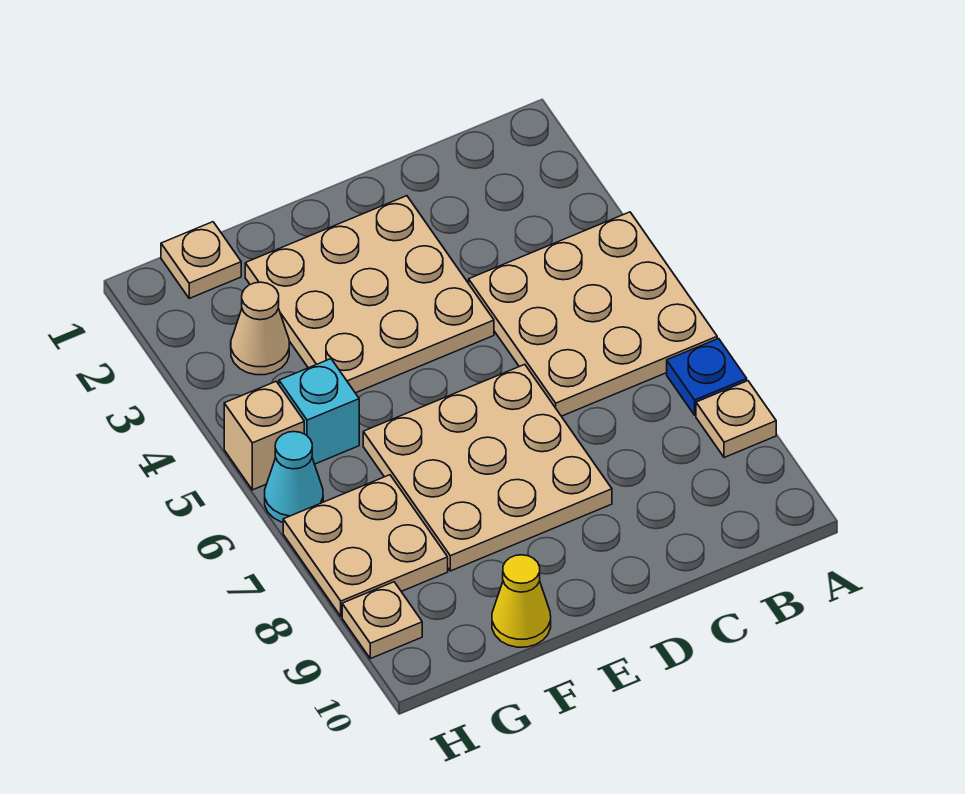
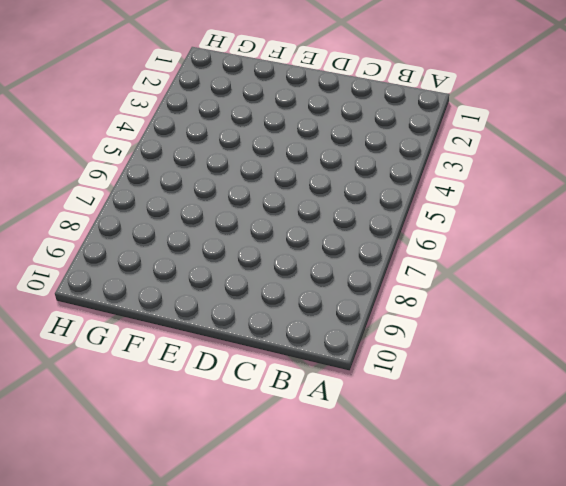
none -> tan plate A4:C6 level 1
none -> blue plate A7 level 1
none -> tan plate A8 level 1

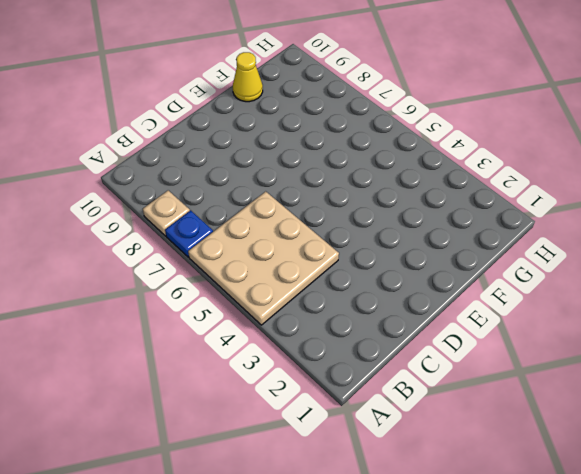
none -> tan plate D2:F4 level 1
none -> tan plate D6:F8 level 1
none -> tan plate G1 level 1

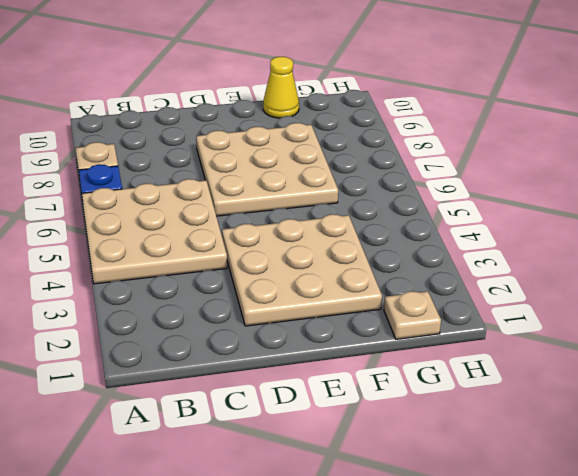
none -> tan cone G3 level 1
none -> cyan brick G5 level 1
none -> tan plate G7:H8 level 1

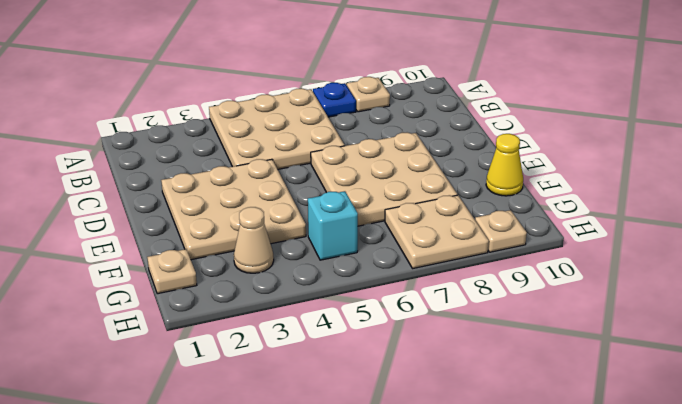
none -> tan brick H5 level 1
none -> cyan cone H6 level 1

